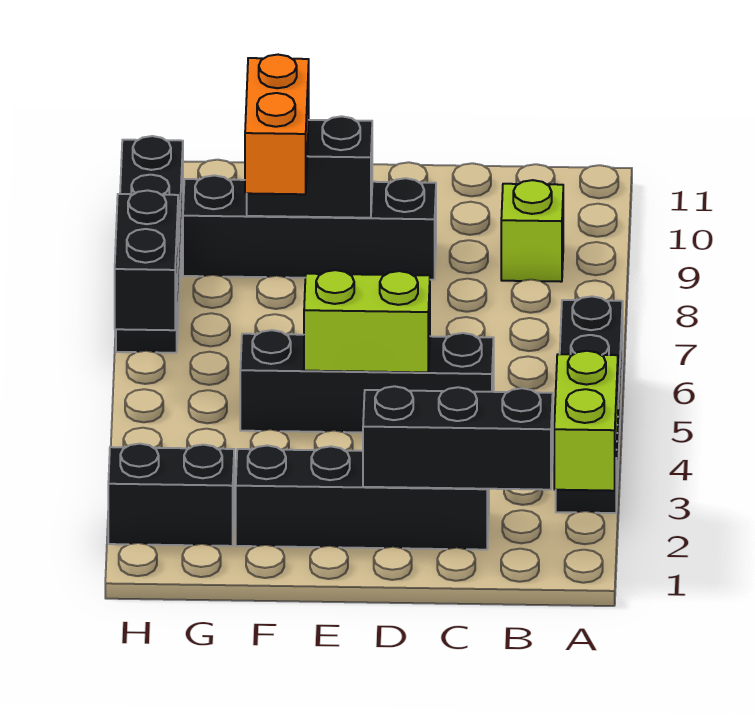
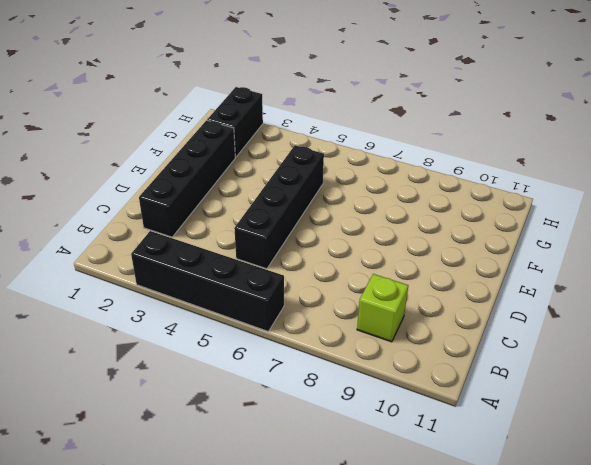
none -> black brick D9:G9 level 1
none -> black brick H7:H10 level 1
none -> lime brick A2:A3 level 2

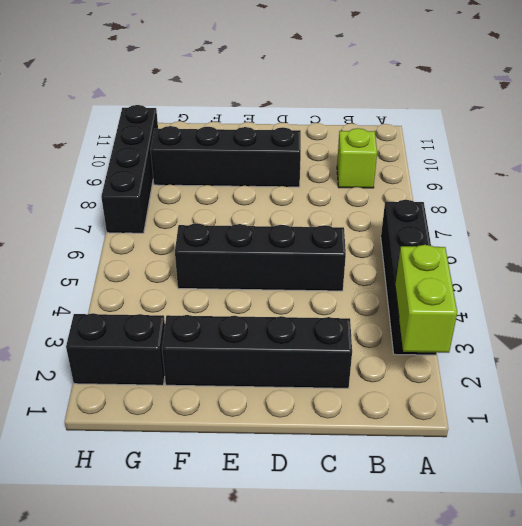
none -> black brick B2:D2 level 2
none -> lime brick D5:E5 level 2
none -> black brick E9:F9 level 2

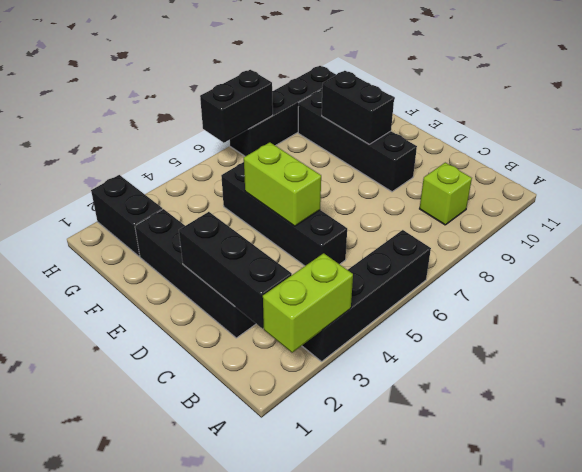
none -> orange brick F8:F9 level 3

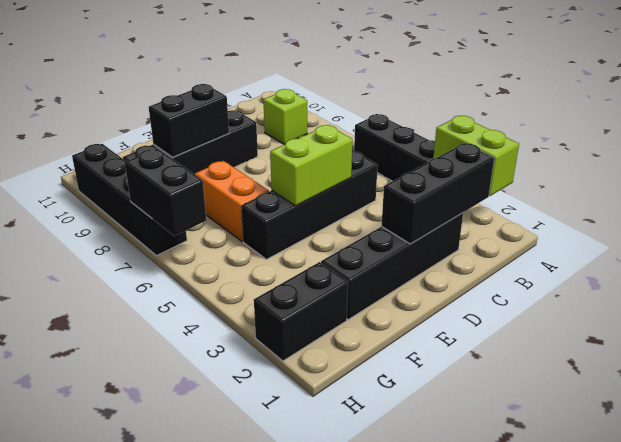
orange brick F6:F7 level 1 -> orange brick F8:F9 level 3

